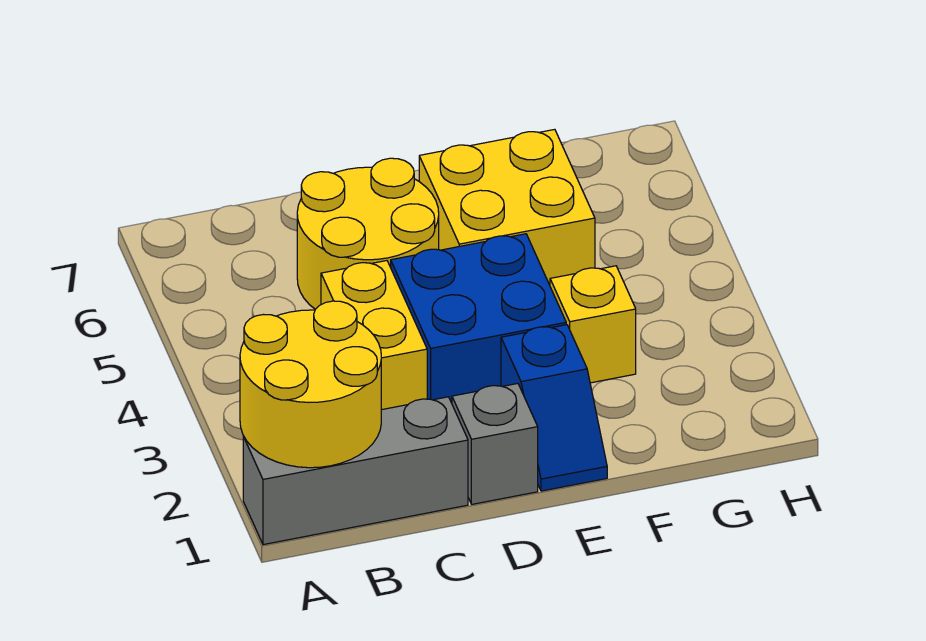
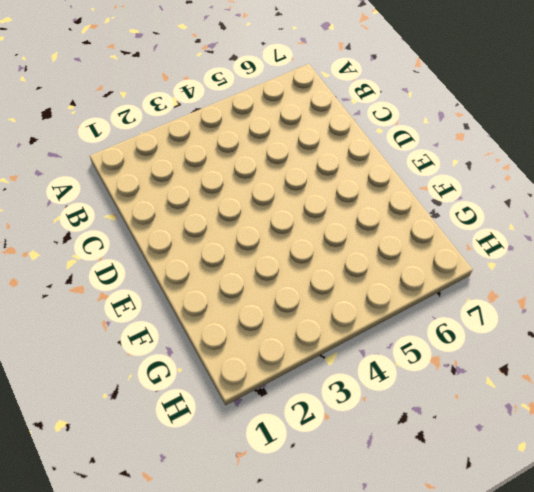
none -> grey brick A1:C1 level 1
none -> yellow brick C3:C4 level 1

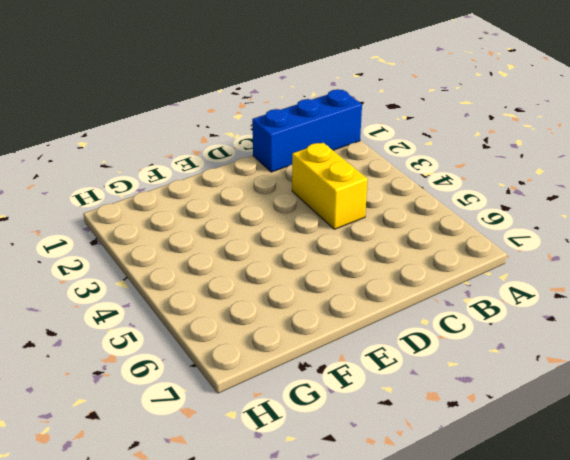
blue brick A1:C1 level 1 -> grey brick A1:C1 level 1
none -> yellow round brick C5:D6 level 1
none -> grey brick D1 level 1

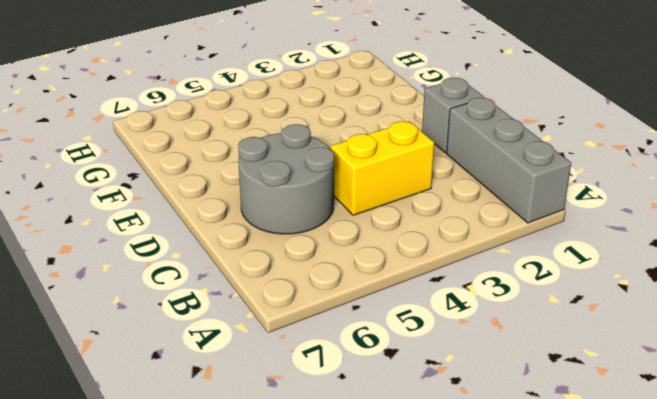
grey round brick C5:D6 level 1 -> yellow round brick C5:D6 level 1
none -> blue brick D3:E4 level 1
none -> blue slope E1:E2 level 1 top 2

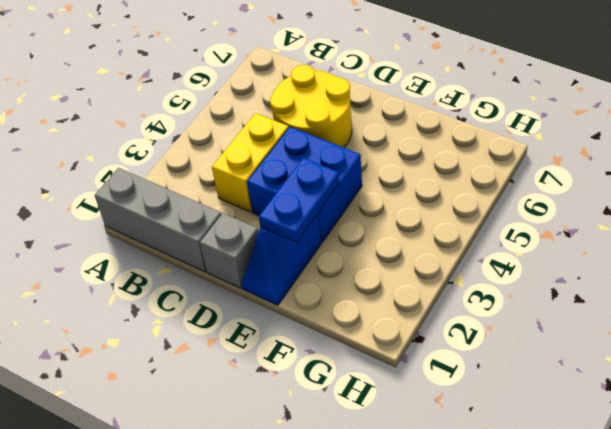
blue plate E2:E3 level 2 -> none
none -> yellow brick E5:F6 level 1
none -> yellow brick F3 level 1

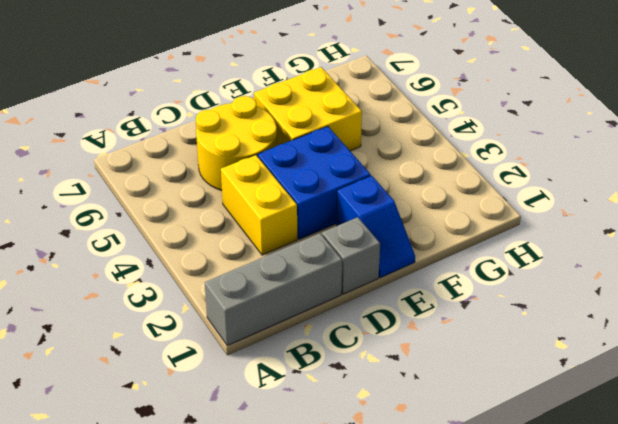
none -> yellow brick F3 level 1
none -> yellow round brick A1:B2 level 2

